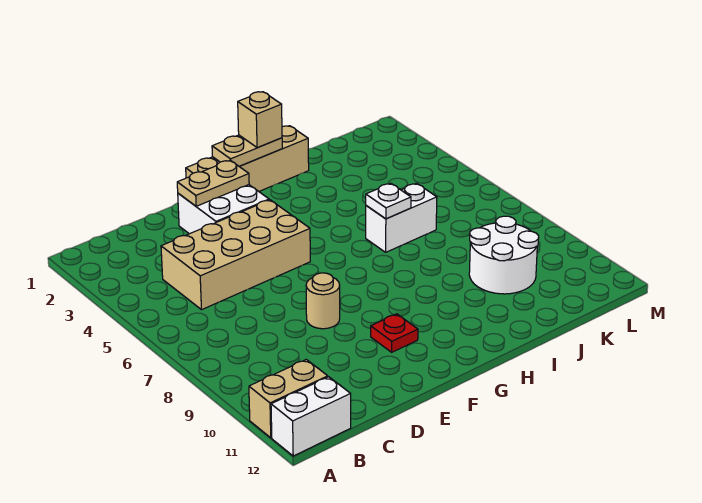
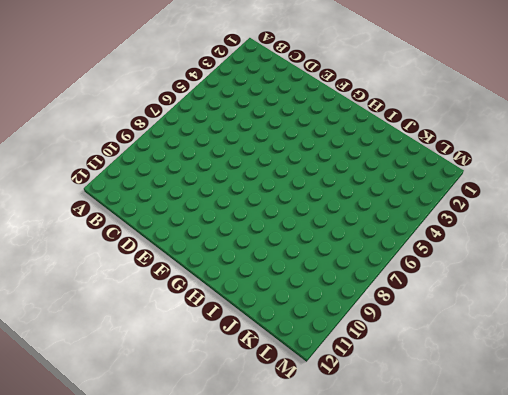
none -> tan brick A11:B11 level 1
none -> white brick A12:B12 level 1
none -> tan brick C4:F5 level 1

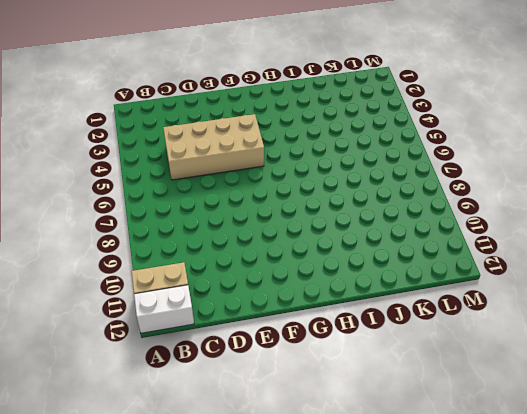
none -> white brick E2:F3 level 1
none -> tan round brick E8 level 1
none -> tan brick F1:I1 level 1

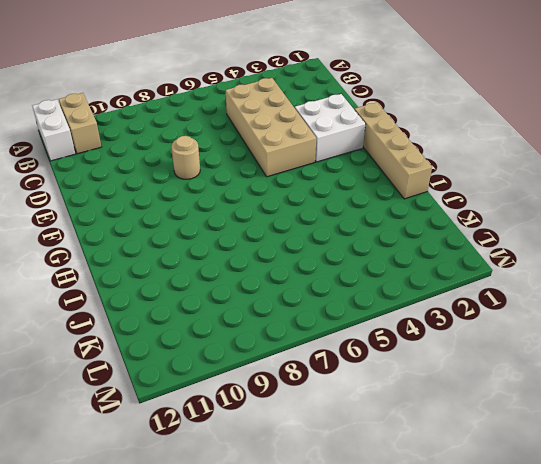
none -> red plate F10 level 1
none -> white brick I6:J6 level 1
none -> white round brick J9:K10 level 1

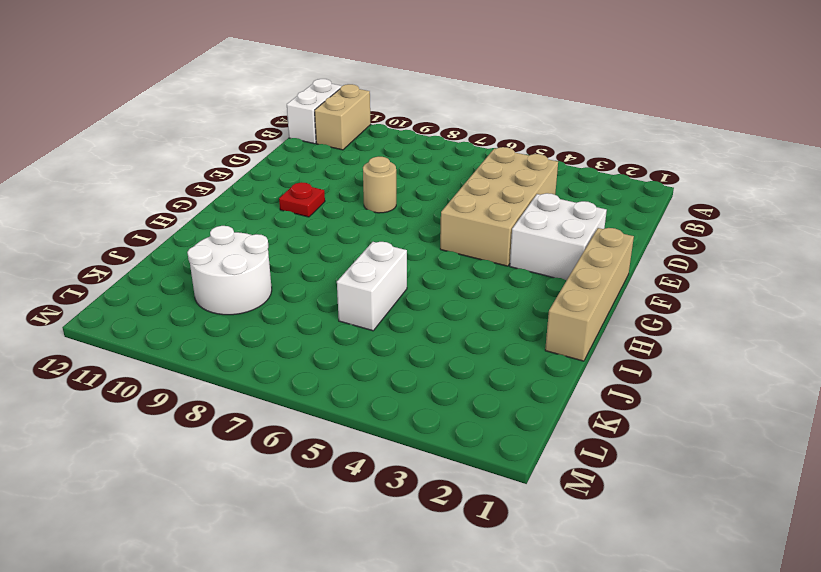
none -> tan plate E2:F2 level 2
none -> tan plate G1:H1 level 2
none -> white plate I6 level 2

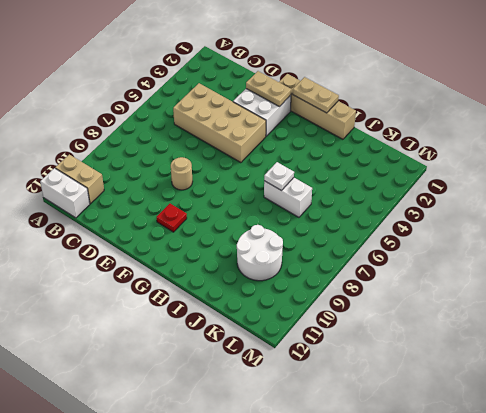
none -> tan brick H1 level 3

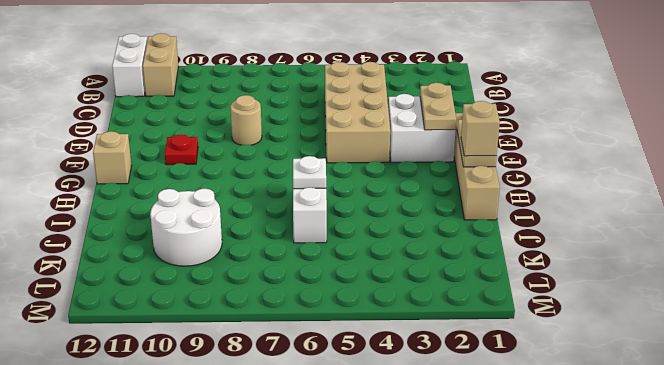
tan brick G12 level 1 -> none

